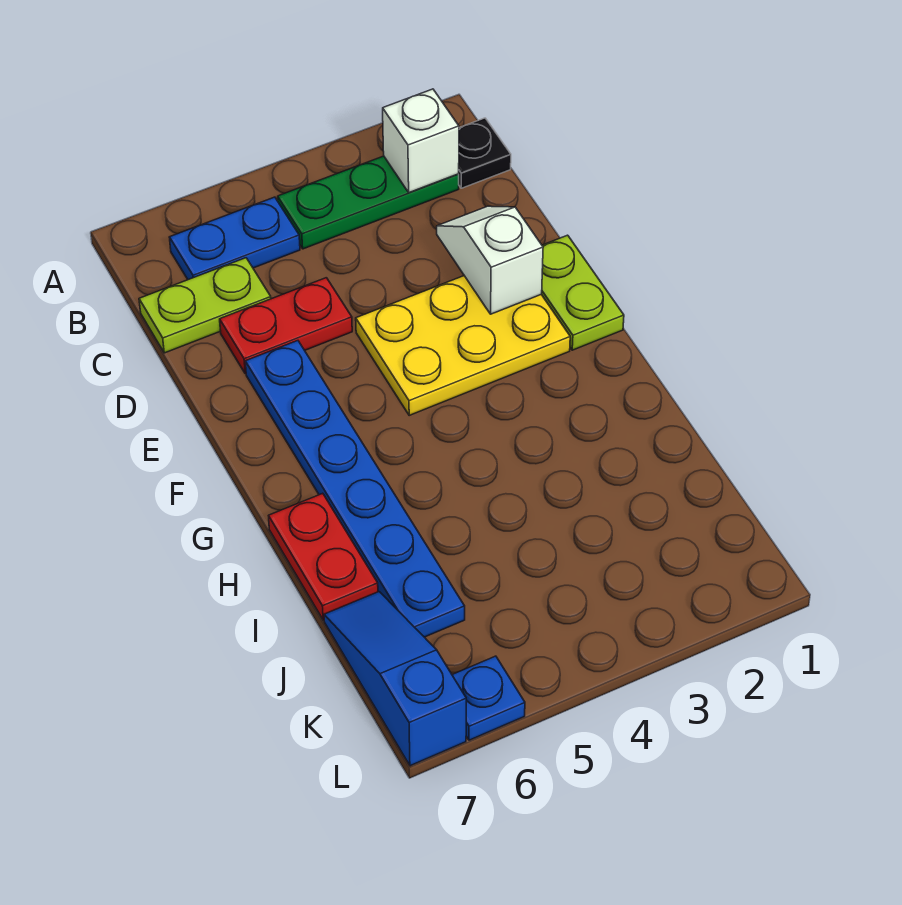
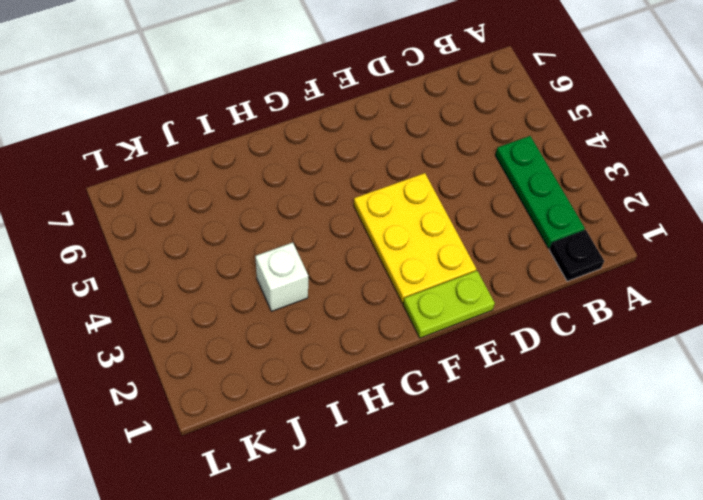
white brick I3 level 1 -> white brick B2 level 2
none -> blue plate B5:B6 level 1
none -> lime plate C6:C7 level 1
none -> red plate D5:D6 level 1

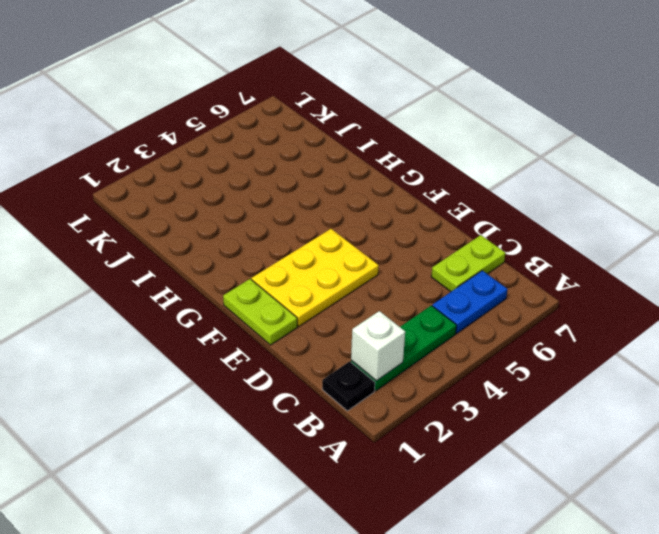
none -> red plate D5:D6 level 1
none -> blue plate E6:J6 level 1
none -> red plate H7:I7 level 1

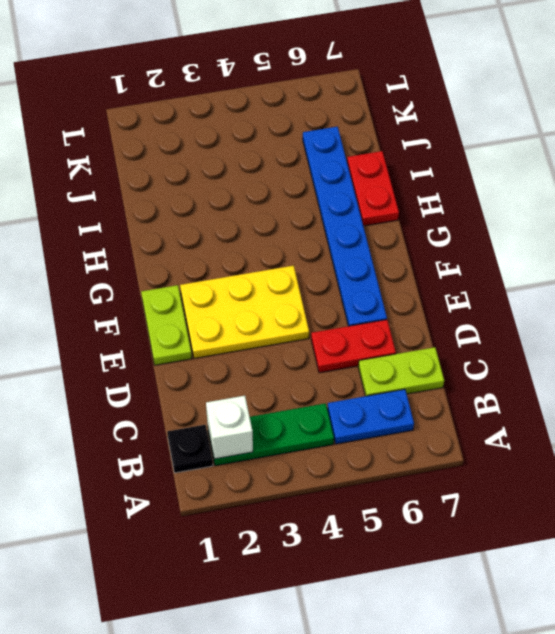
none -> blue slope J7:L7 level 1 top L
none -> blue plate L6 level 1
none -> white slope D2:E2 level 2 top E

